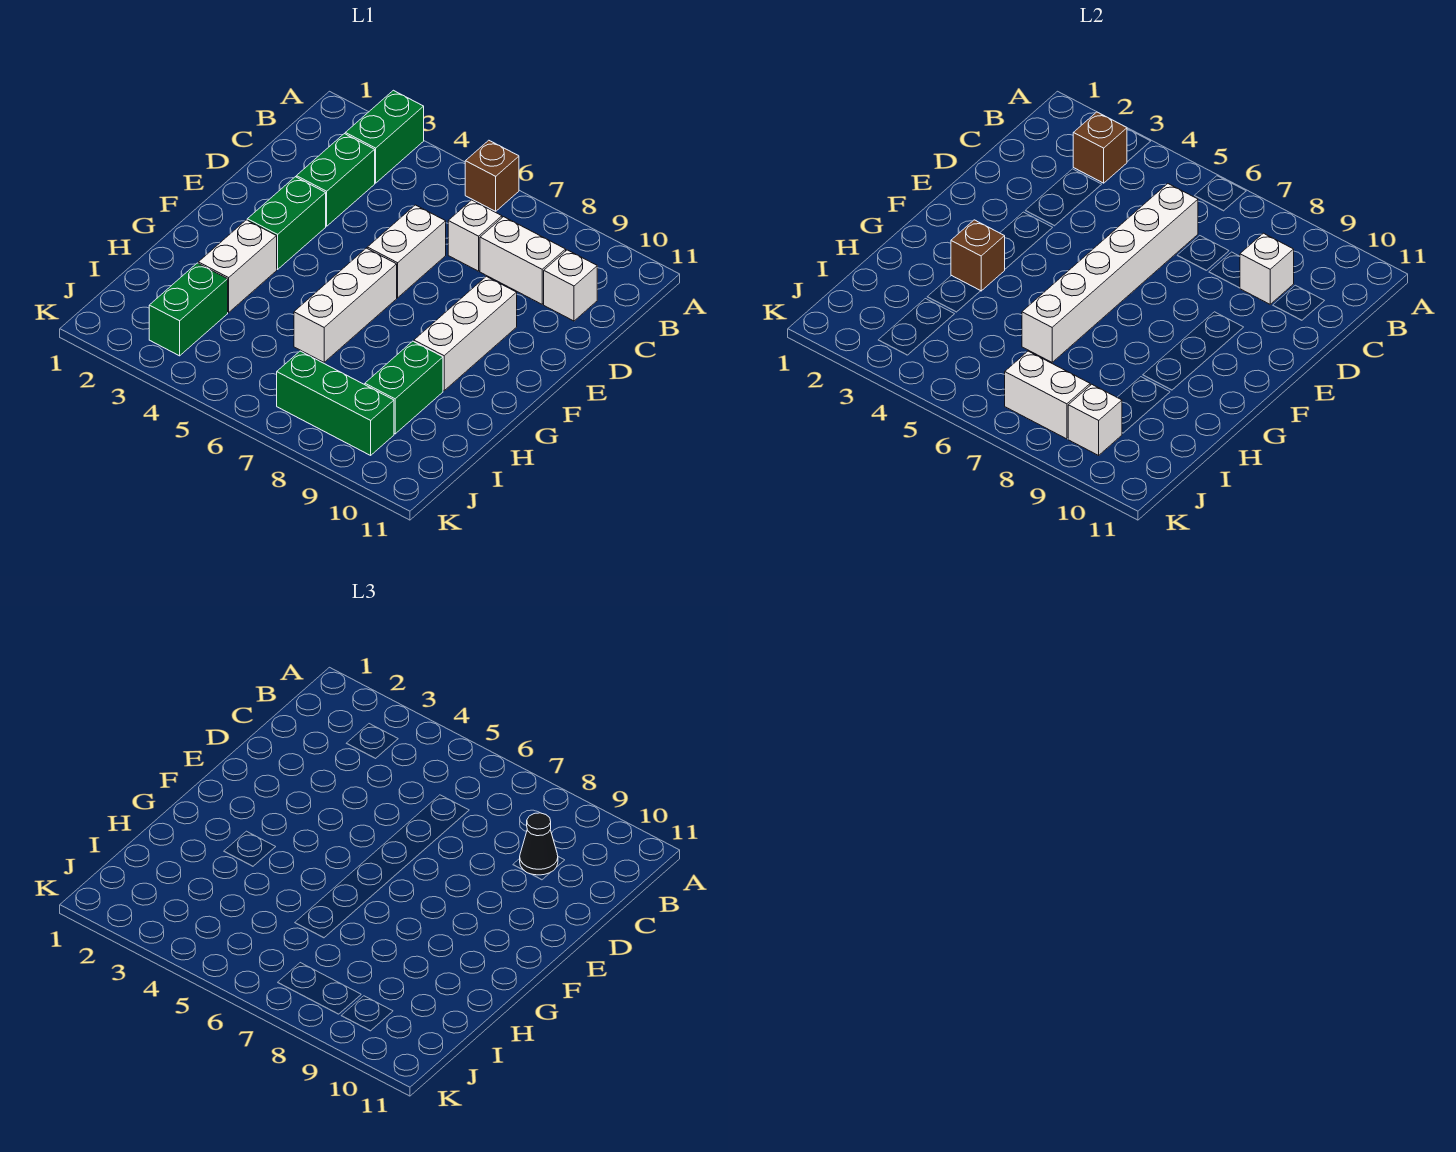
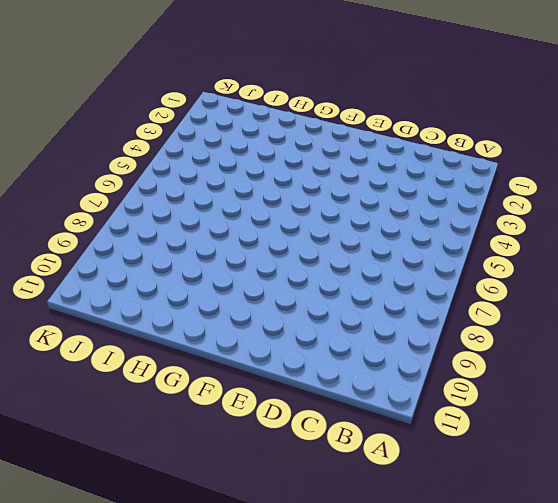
none -> green brick A3:B3 level 1
none -> brown brick A6 level 1
none -> green brick C3:D3 level 1

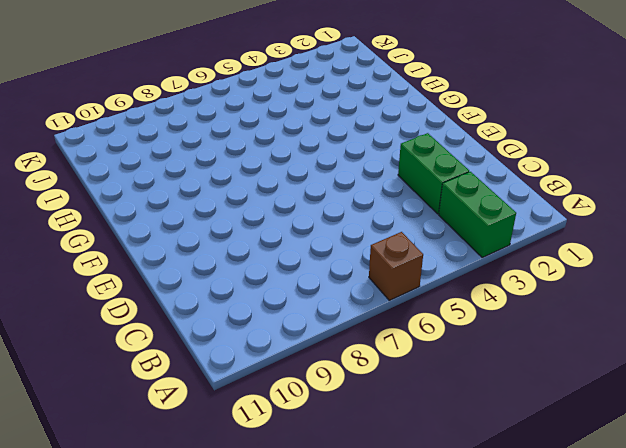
none -> white brick C7 level 1
none -> white brick C8:C9 level 1
none -> white brick C10 level 1

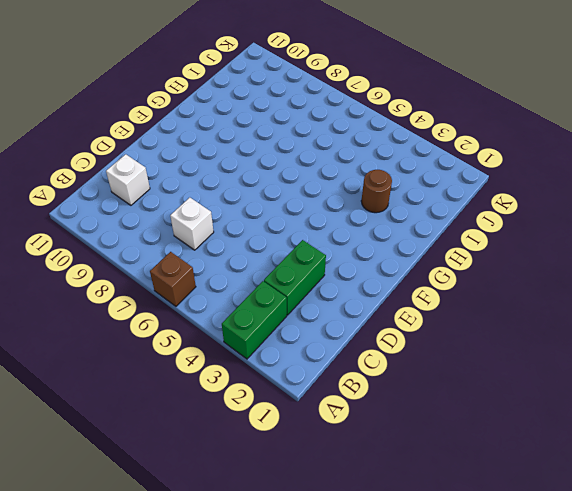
brown round brick H3 level 1 -> white brick G3:H3 level 1
none -> white brick C8:C9 level 1
none -> white brick D6:E6 level 1
none -> green brick E3:F3 level 1

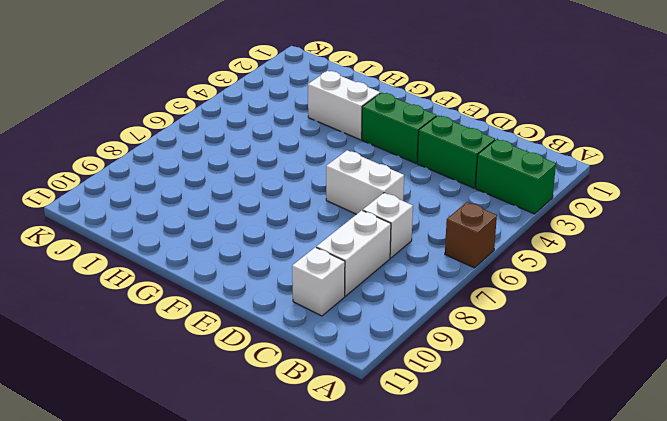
none -> white brick E9:G9 level 1
none -> white brick F6:H6 level 1
none -> green brick H9:I9 level 1

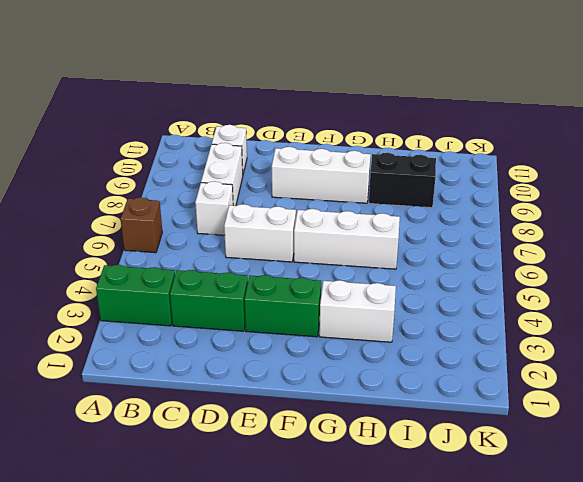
black brick H9:I9 level 1 -> green brick H9:I9 level 1
none -> green brick I3:J3 level 1
none -> green brick J7:J9 level 1
none -> brown brick B3 level 2

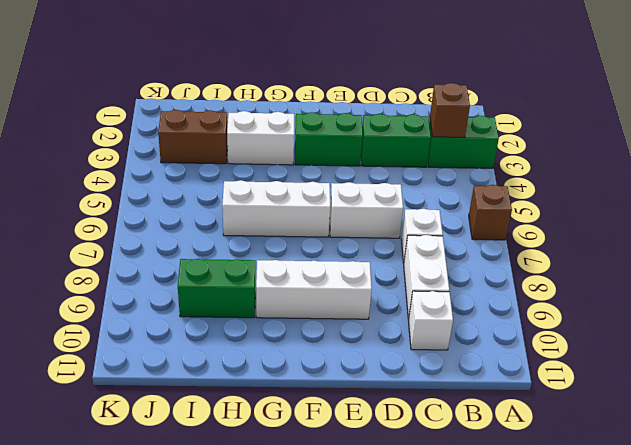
brown brick I3:J3 level 1 -> green brick I3:J3 level 1
none -> green brick J7:J9 level 1
none -> white brick C6:H6 level 2
none -> white brick C9 level 2

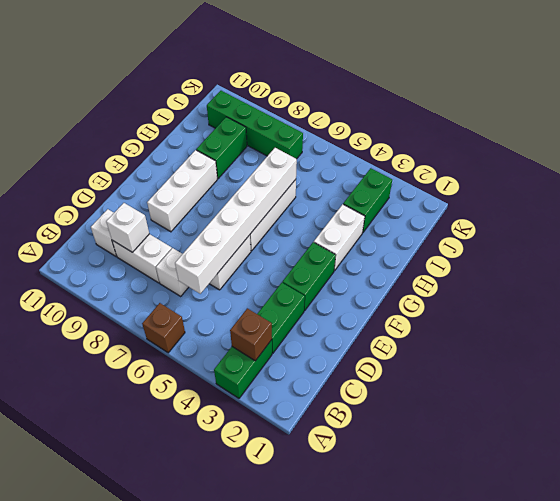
green brick J7:J10 level 1 -> green brick J7:J9 level 1
none -> brown brick G3 level 2
none -> white brick J7:J8 level 2
none -> white brick J9 level 2

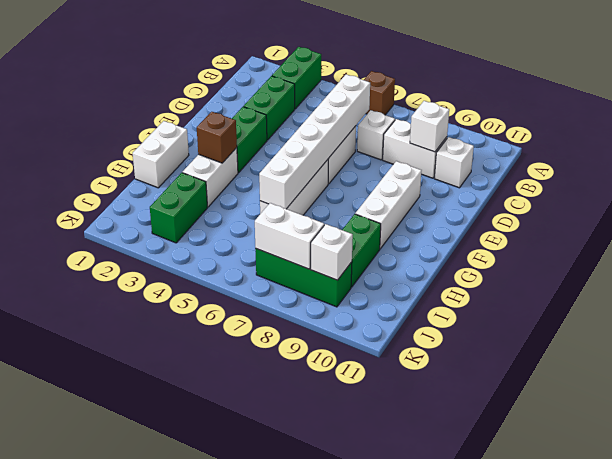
white brick G1:H1 level 1 -> none
none -> brown brick B3 level 2
none -> black cone C9 level 3

